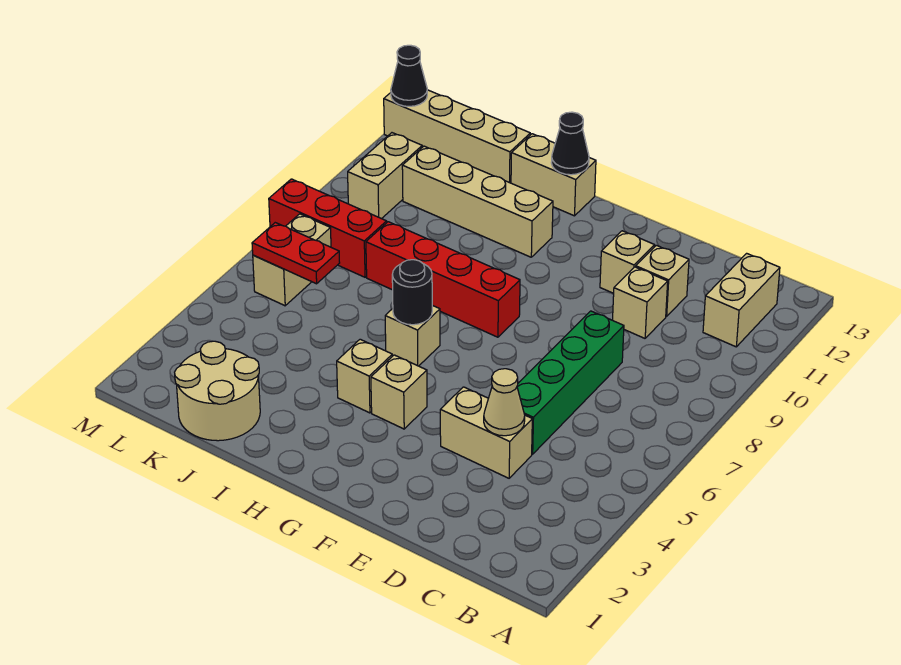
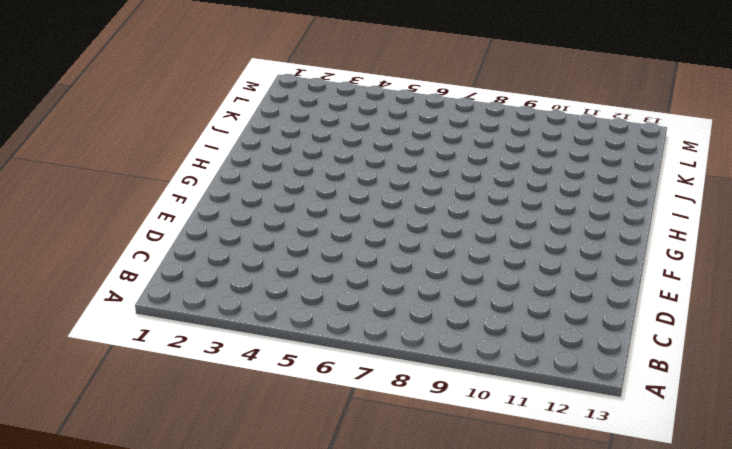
none -> tan brick B11:B12 level 1
none -> tan brick D4:E4 level 1
none -> green brick D5:D8 level 1

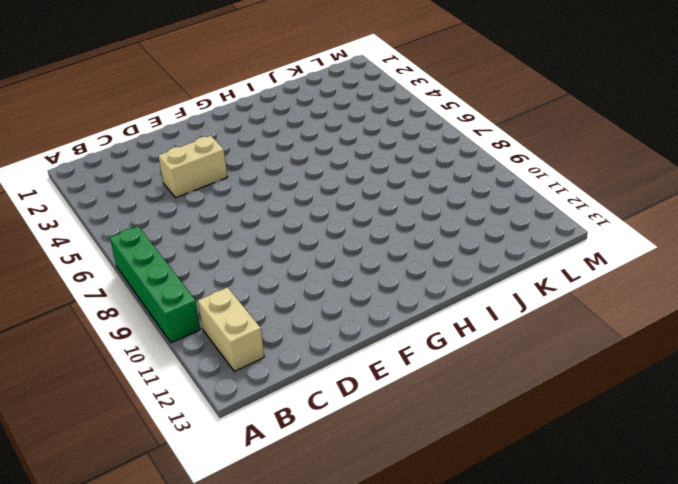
green brick A7:A10 level 1 -> green brick D5:D8 level 1
none -> tan brick D10 level 1
none -> tan brick D11 level 1
none -> tan brick E11 level 1

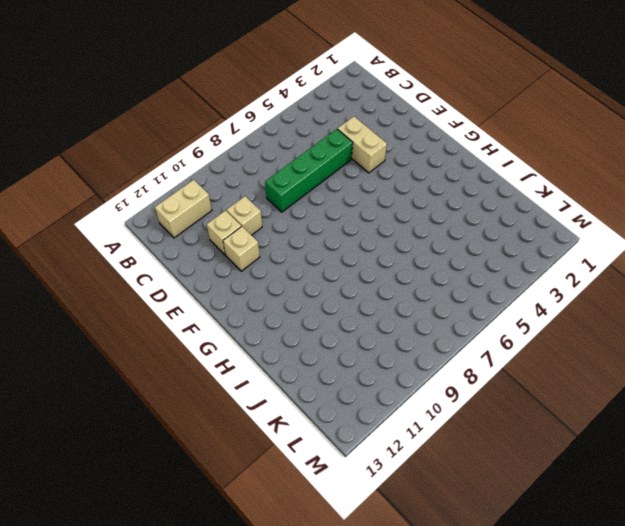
none -> tan brick G4 level 1
none -> red brick G8:J8 level 1
none -> tan brick H4 level 1

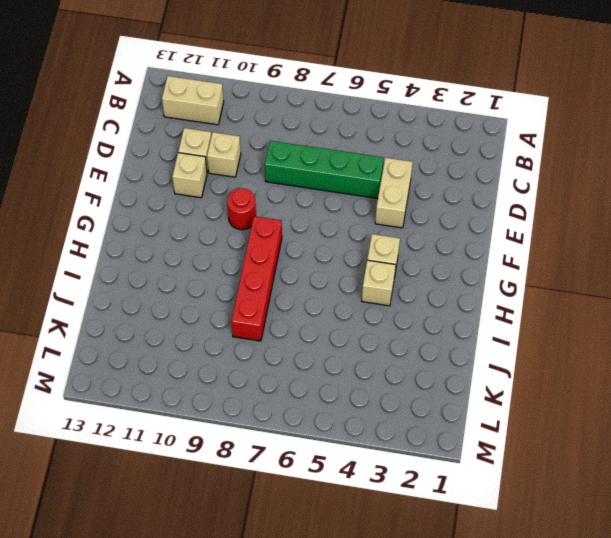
red round brick F9 level 1 -> none
none -> tan brick H6 level 1
none -> tan brick H11:K11 level 1
none -> tan brick H13:I13 level 1

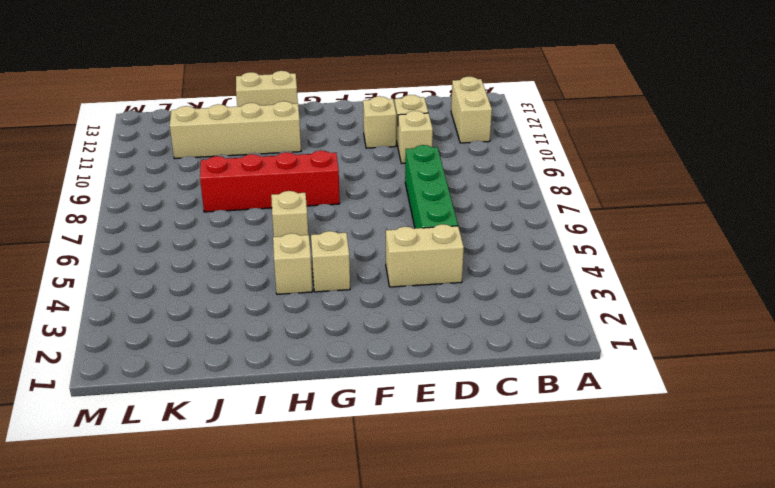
none -> tan round brick J1:K2 level 1
none -> tan brick J13:M13 level 1
none -> red brick K8:M8 level 1

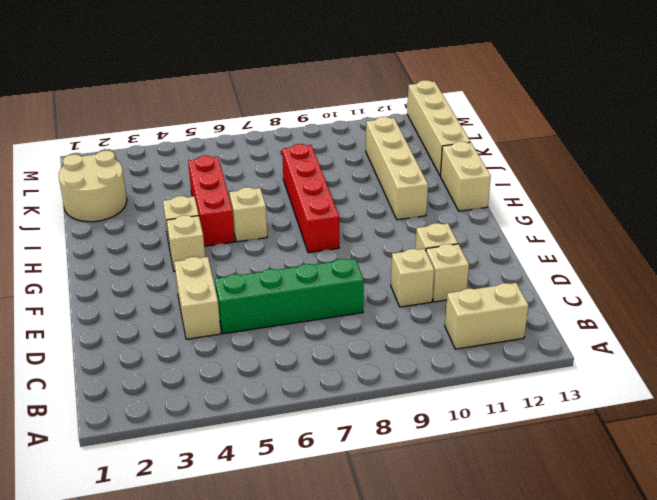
red brick H5:J5 level 1 -> red brick K8:M8 level 1
none -> tan brick L6:L7 level 1
none -> tan brick L10:L11 level 1
none -> tan cone D4 level 2

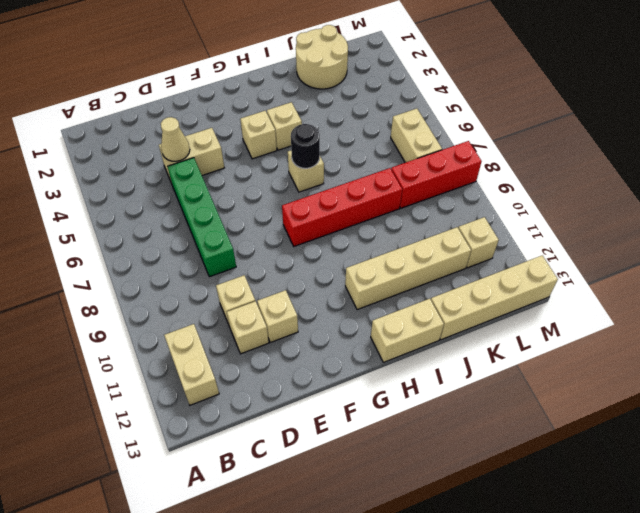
tan brick L11 level 1 -> tan brick L10:L11 level 1
none -> black cone H13 level 2
none -> red plate K6:L6 level 2
none -> black cone M13 level 2

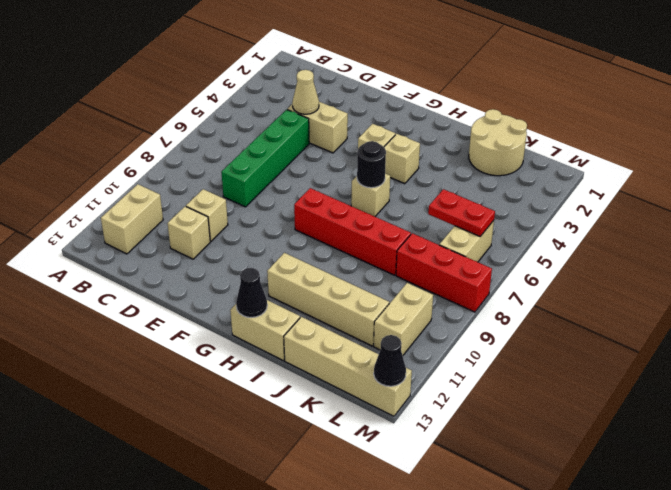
none -> tan brick E11 level 1

